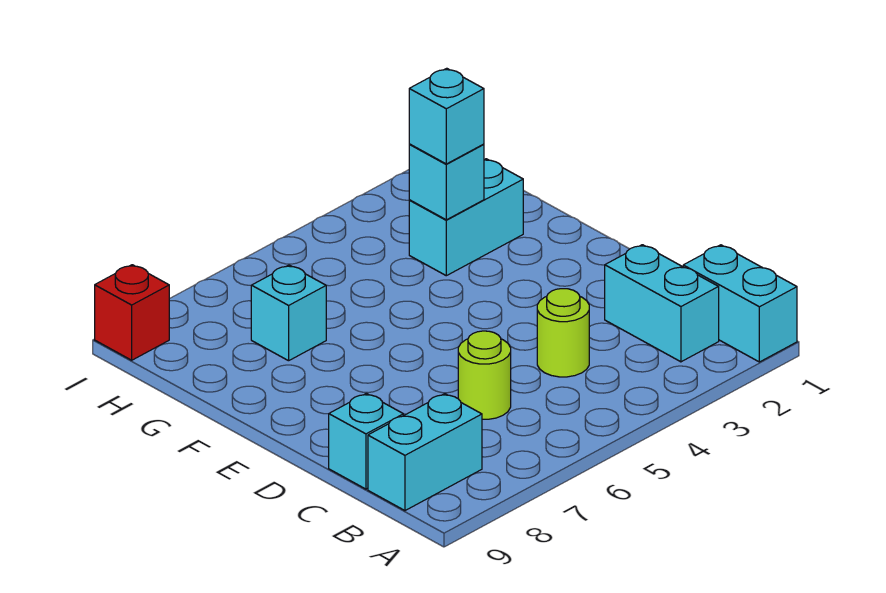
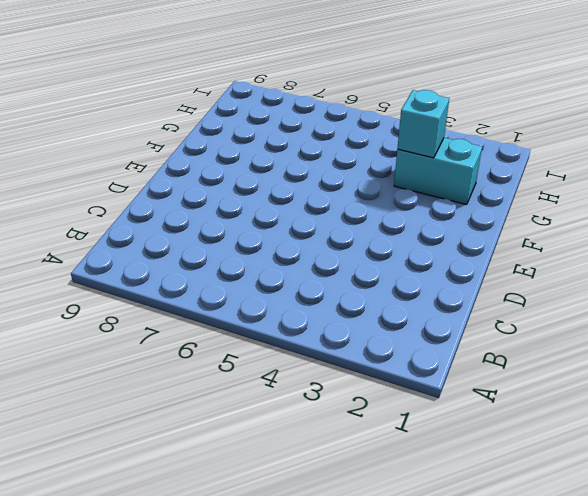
none -> cyan brick A1:B1 level 1
none -> cyan brick B2:C2 level 1

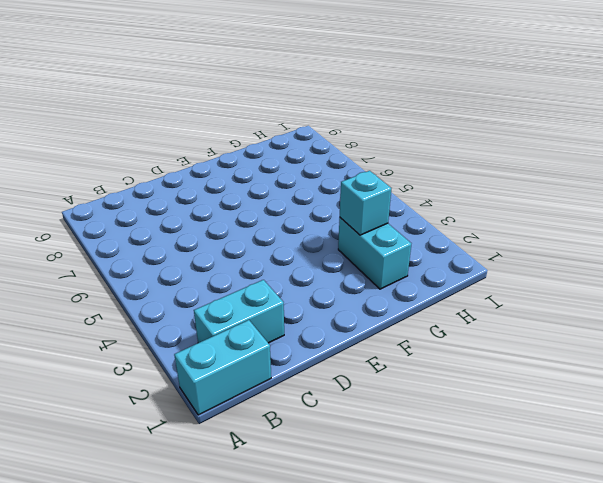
none -> cyan brick B8:B9 level 1
none -> lime round brick C4 level 1

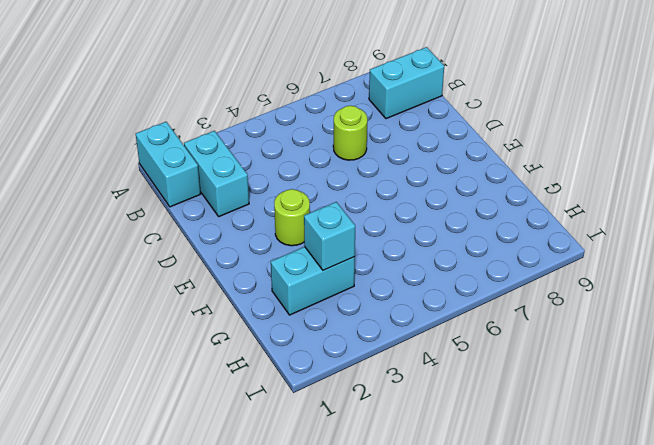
lime round brick E3 level 1 -> lime round brick C4 level 1
none -> cyan brick C9 level 1
none -> cyan brick G7 level 1

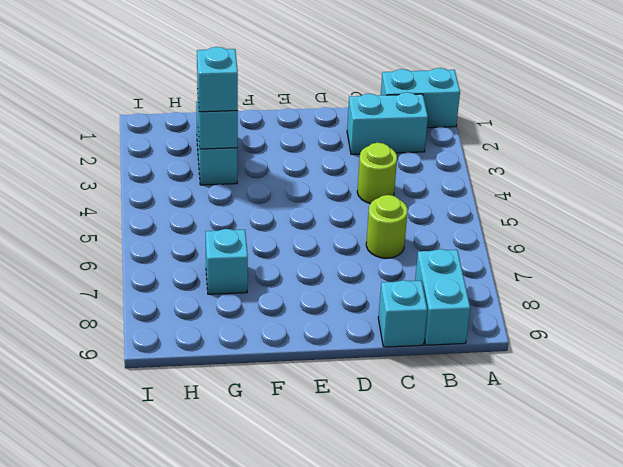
none -> red brick I9 level 1

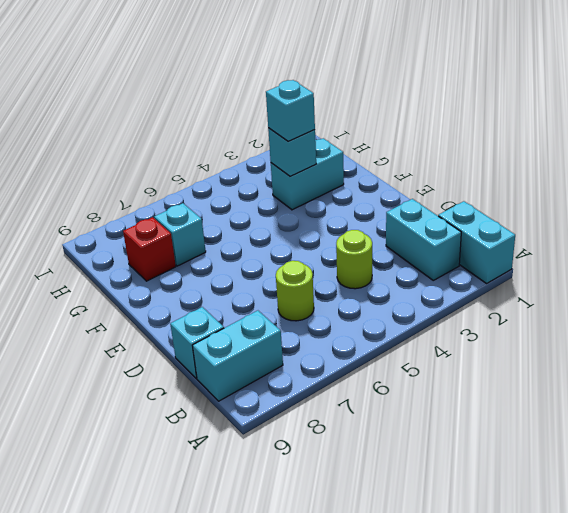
red brick G8 level 1 -> red brick I9 level 1

